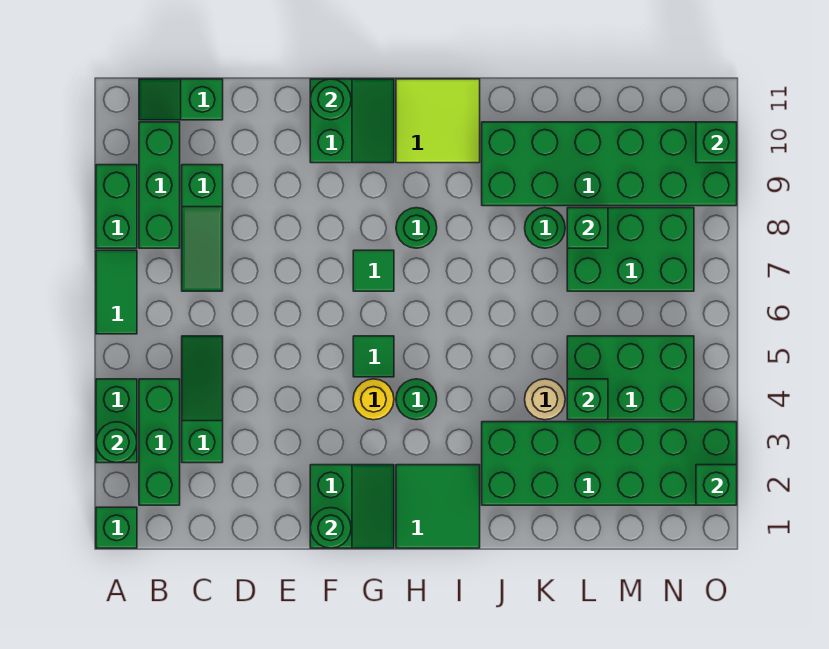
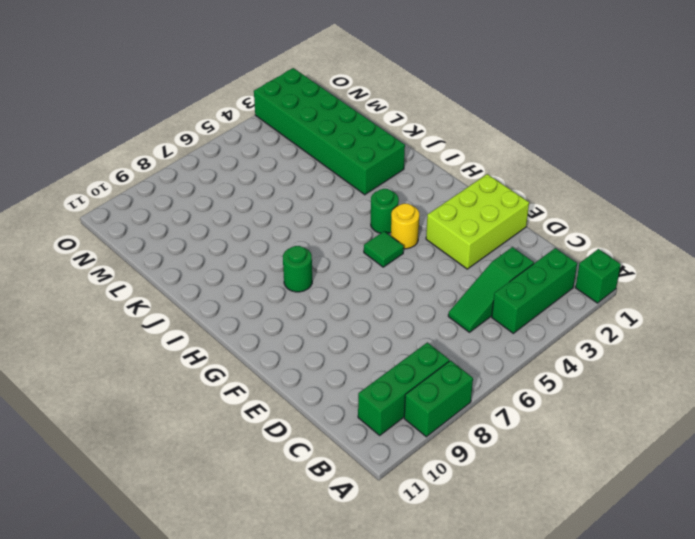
lime brick E1:F3 level 1 -> green slope F1:G2 level 1 top F
none -> green brick A3:A4 level 1
none -> green tile A6:A7 level 1
none -> green slope B11:C11 level 1 top C
none -> green slope C7:C9 level 1 top 9

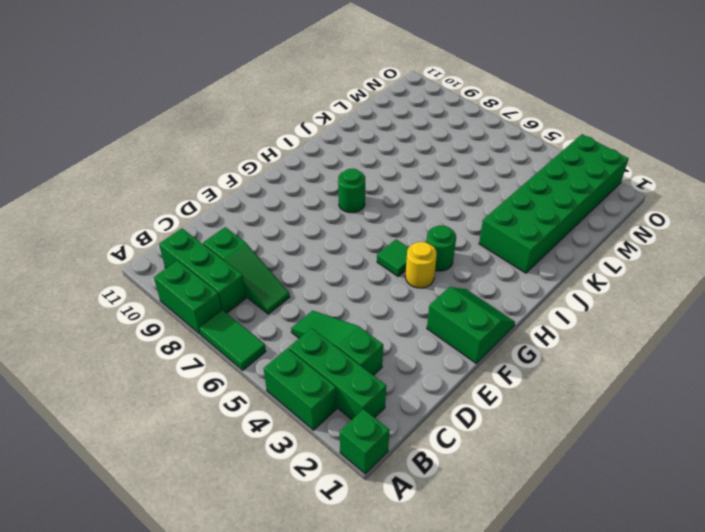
none -> green slope B11:C11 level 1 top C
none -> green slope F10:G11 level 1 top F
none -> green tile G7 level 1
none -> green tile H1:I2 level 1

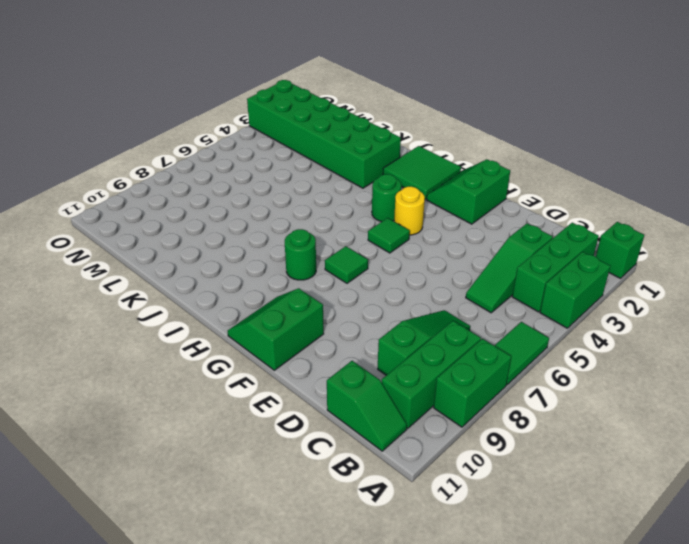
none -> lime tile H10:I11 level 1
none -> green brick J9:O10 level 1
none -> tan round brick K4 level 1
none -> green round brick K8 level 1

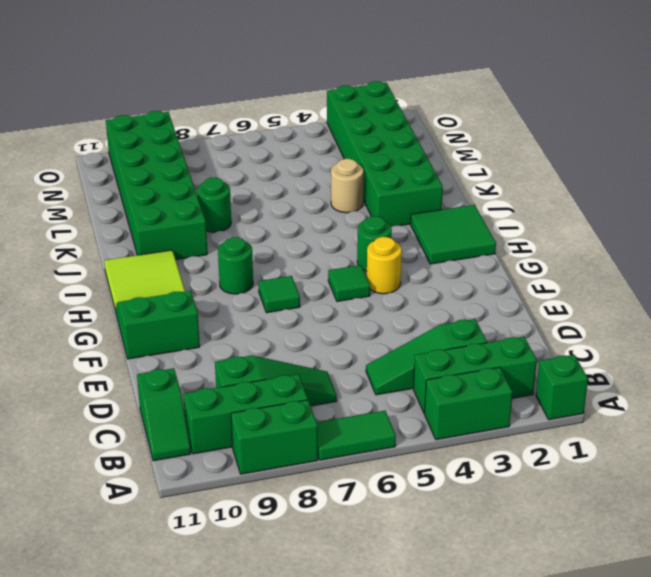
none -> green slope F1:G2 level 1 top F
none -> green brick L4:N5 level 1
none -> green brick L7:N8 level 1
none -> green round brick A3 level 2

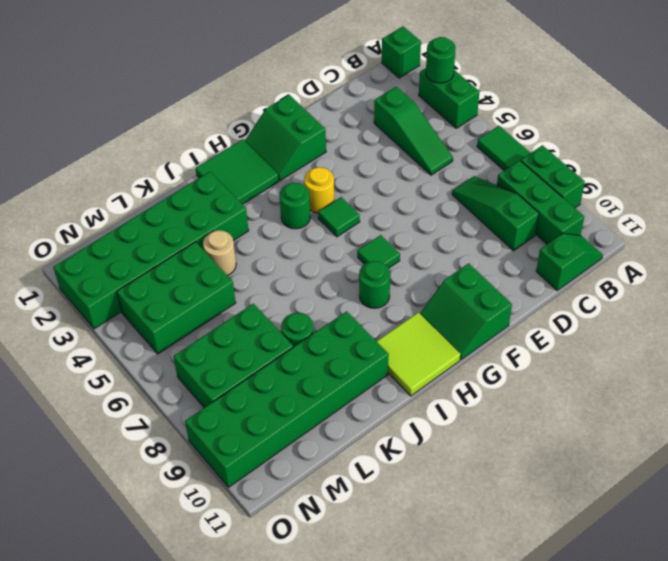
none -> green brick B2:B4 level 1
none -> green round brick F1 level 2
none -> green round brick F11 level 2
none -> green brick L4 level 2

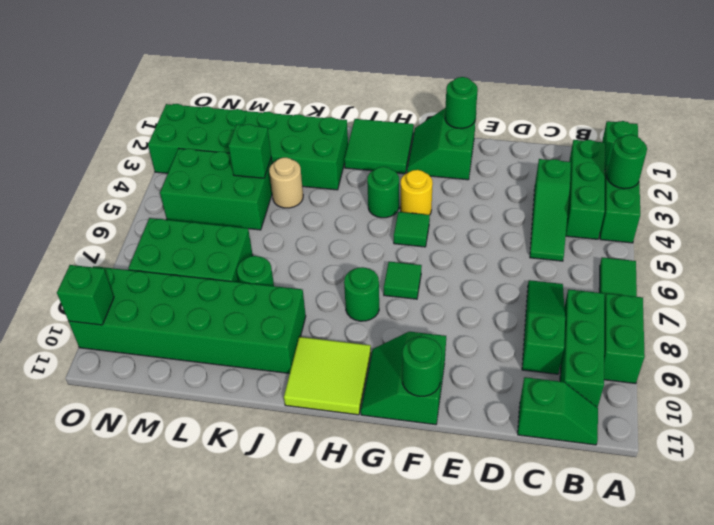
none -> green brick L8 level 2
none -> green brick O2 level 2

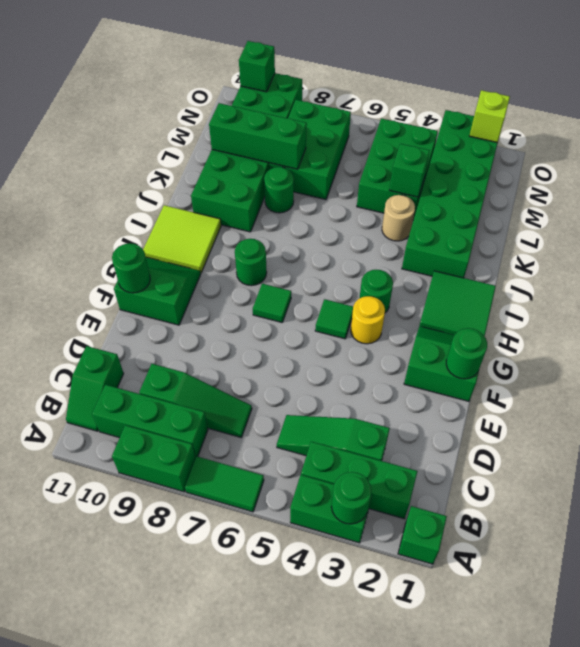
green brick L8:L10 level 2 -> green brick L8 level 2
lime brick O2 level 2 -> green brick O2 level 2

